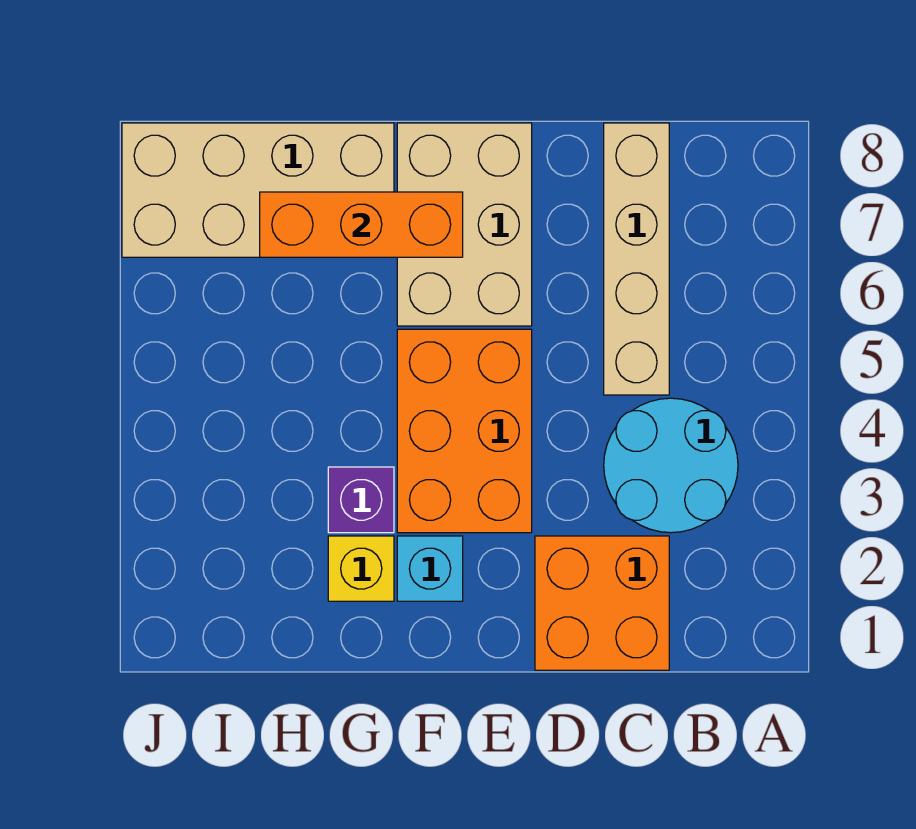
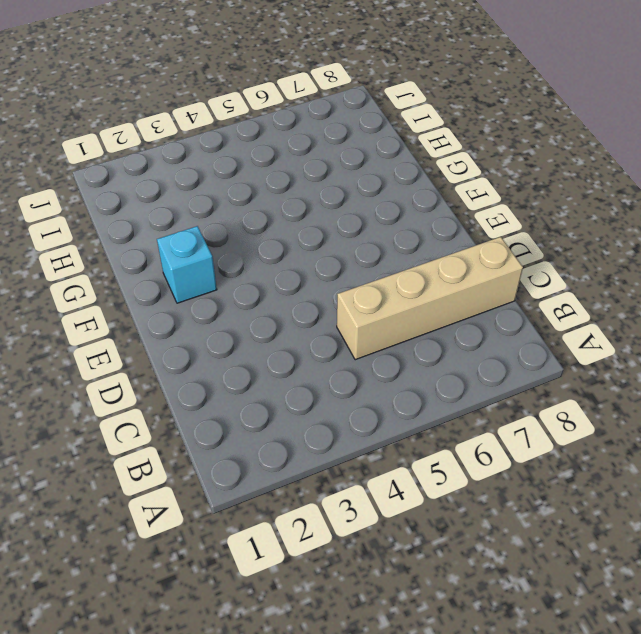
none -> cyan round brick B3:C4 level 1
none -> orange brick C1:D2 level 1

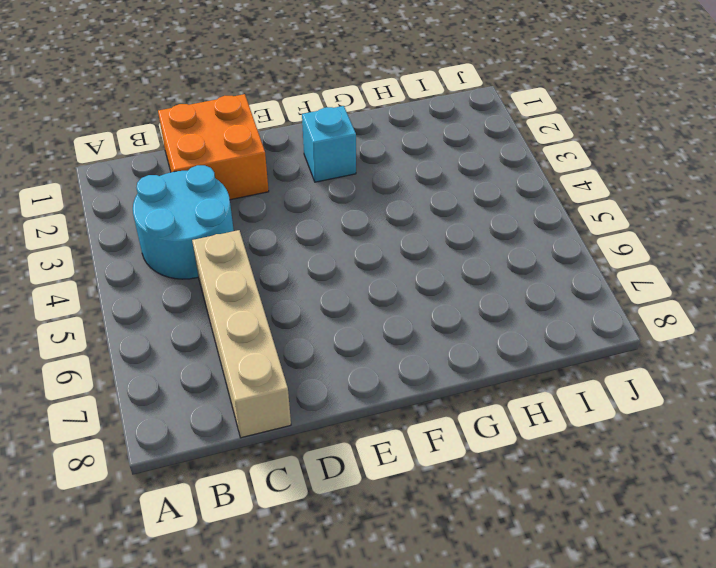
none -> orange brick E3:F5 level 1
none -> tan brick E6:F8 level 1

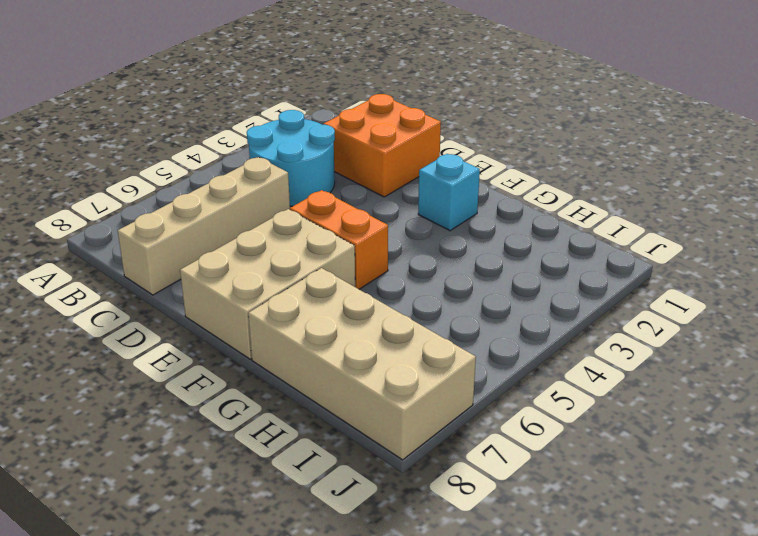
orange brick E5:F5 level 1 -> orange brick E3:F5 level 1
none -> yellow brick G2 level 1
none -> purple brick G3 level 1

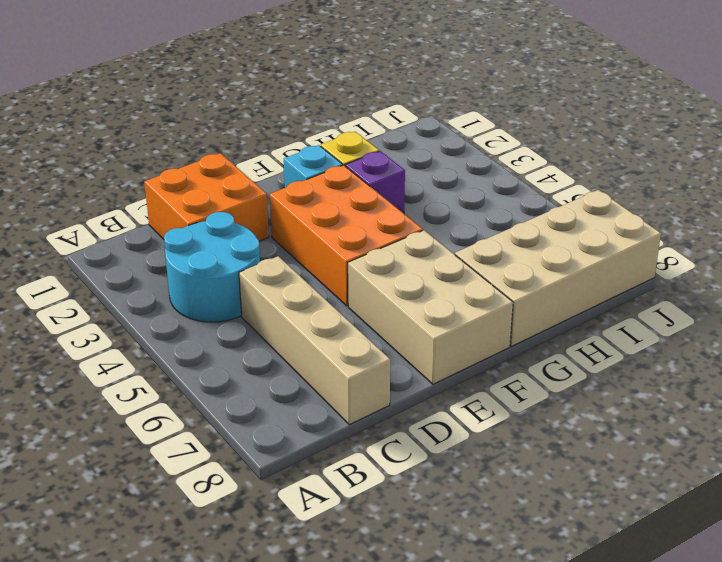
none -> orange brick F7:H7 level 2

